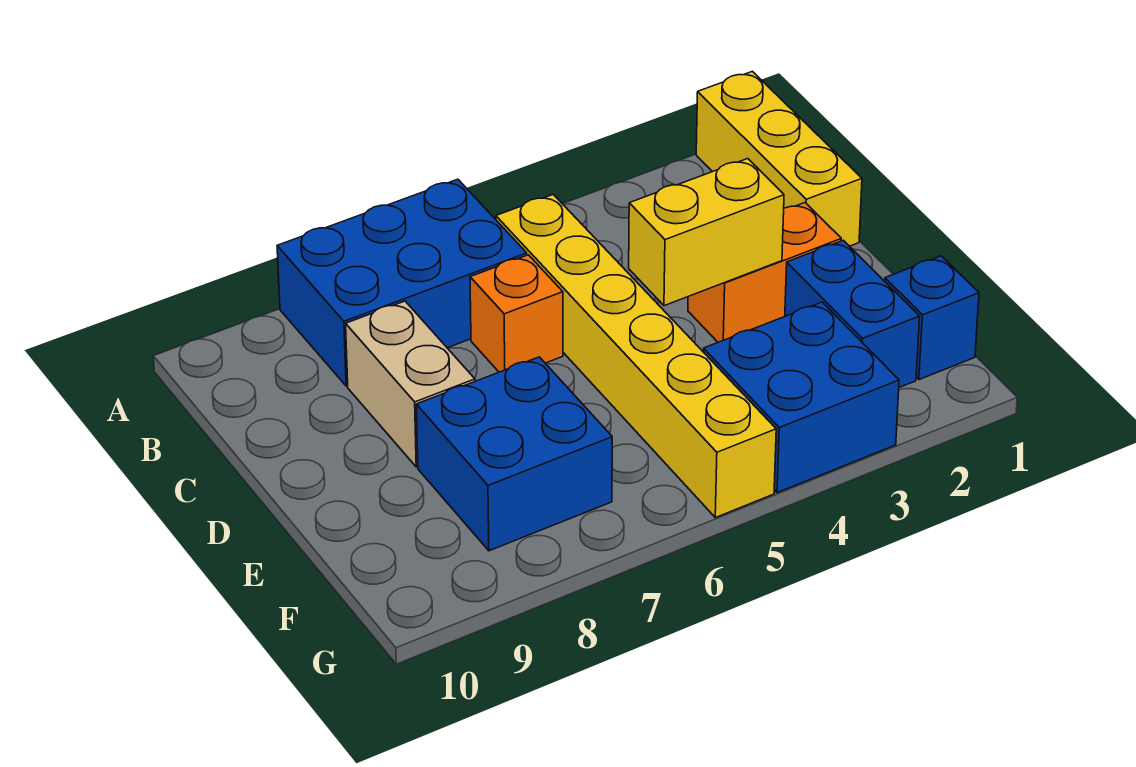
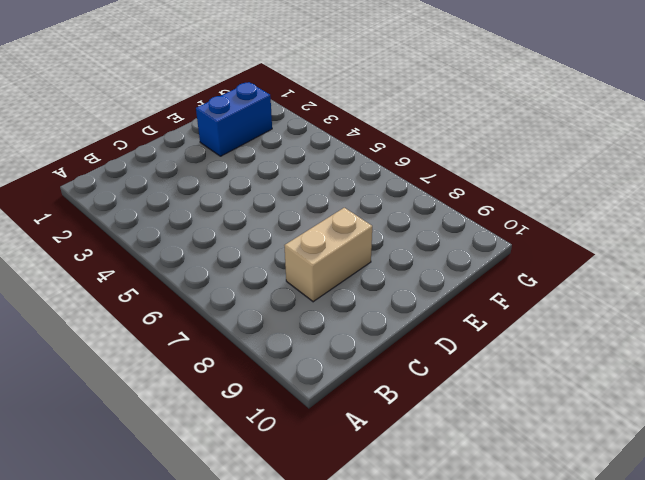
none -> yellow brick A1:C1 level 1
none -> blue brick A6:B8 level 1

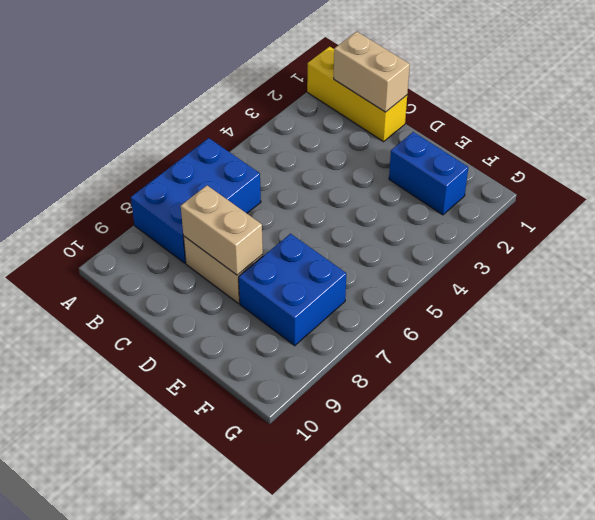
tan brick B1:C1 level 2 -> none
tan brick C8:D8 level 2 -> none
none -> yellow brick B5:G5 level 1
none -> orange brick C6 level 1

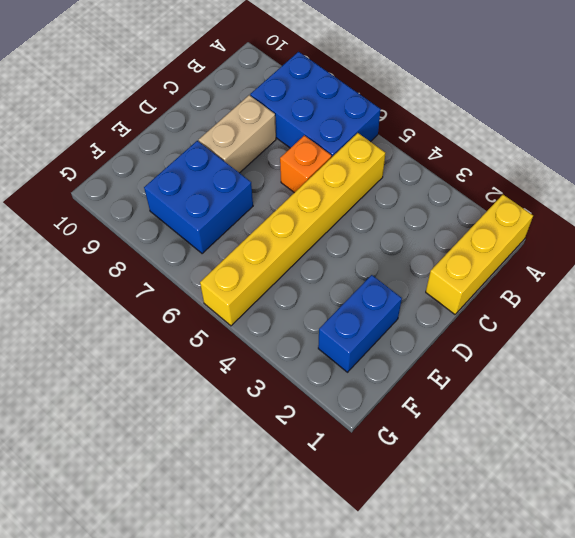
none -> orange brick D2:D3 level 1
none -> blue brick F1 level 1

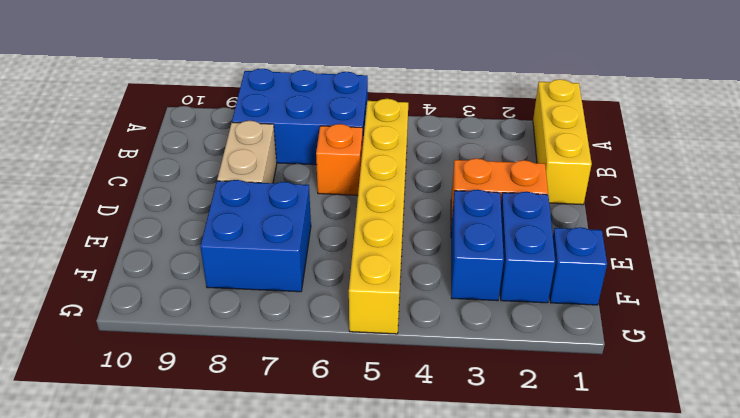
blue brick E3:F3 level 1 -> blue brick F3:G4 level 1
none -> yellow brick D3:D4 level 2

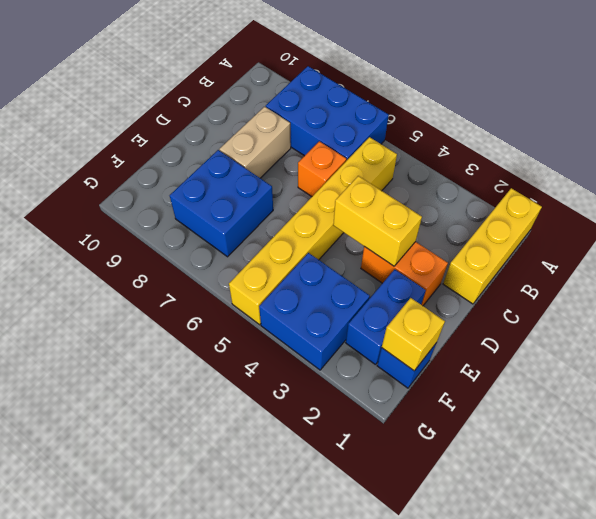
yellow brick F1 level 2 -> none

